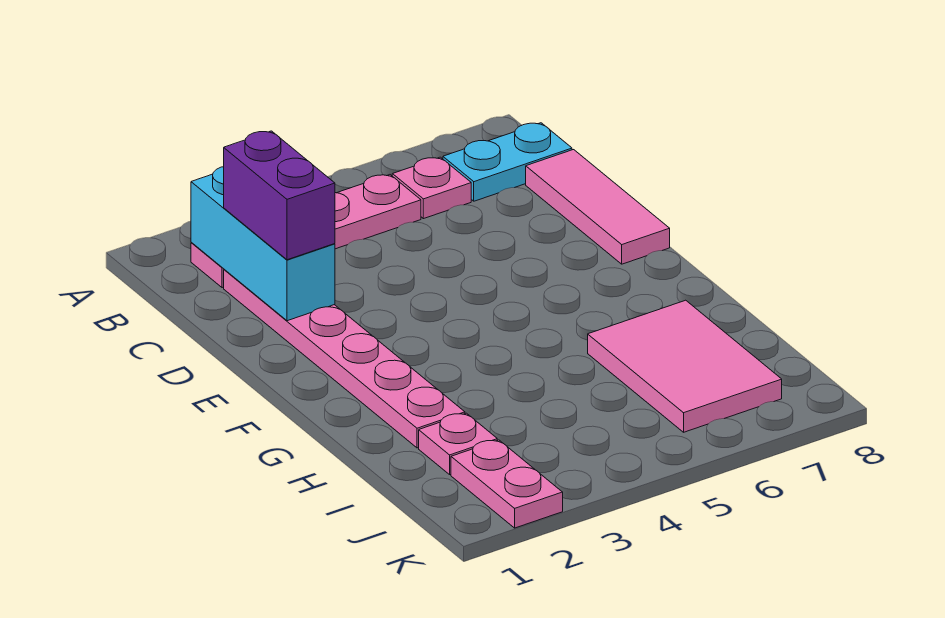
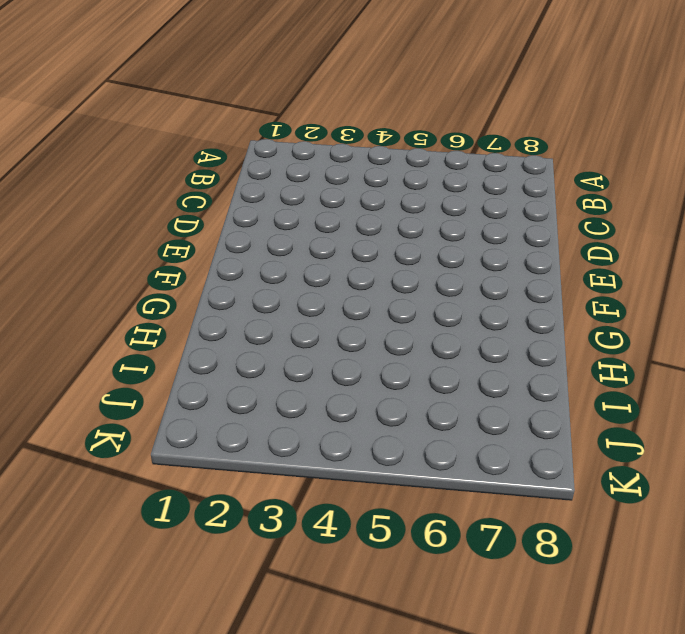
none -> pink plate B2:B5 level 1
none -> pink plate B6 level 1

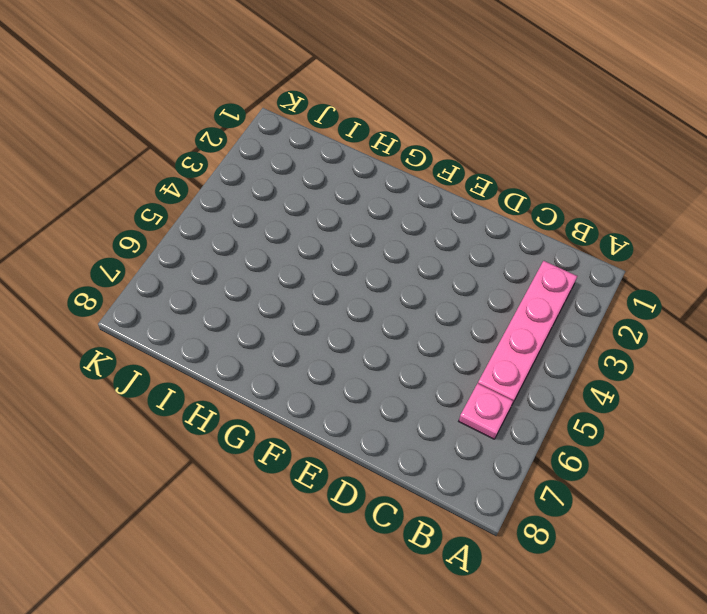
none -> cyan plate B7:B8 level 1
none -> pink plate C2:H2 level 1

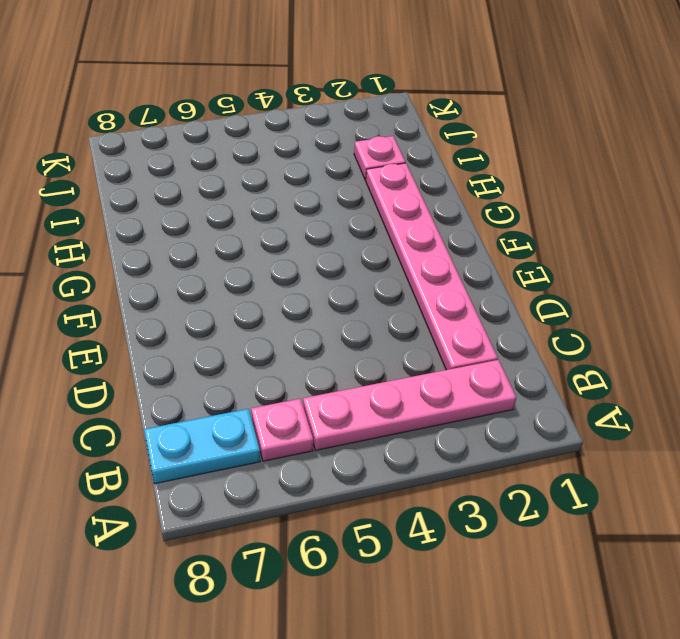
none -> pink tile C8:E8 level 1
none -> pink tile H6:J7 level 1

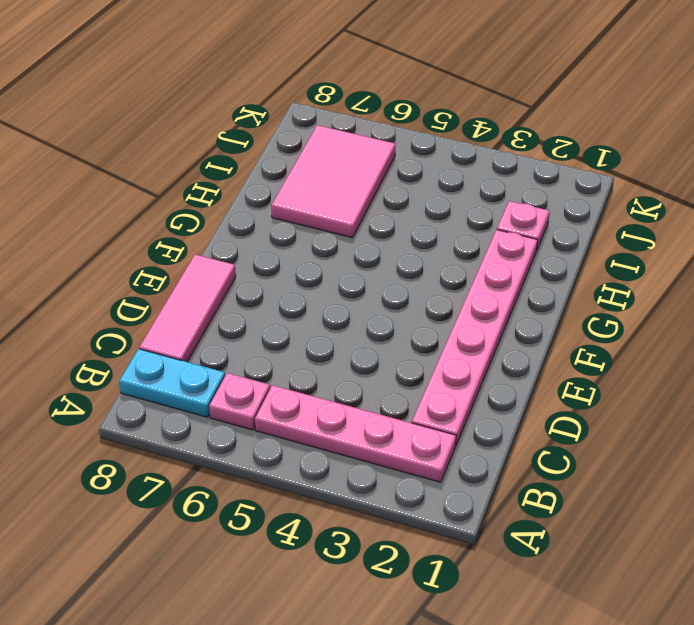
none -> pink plate J2:K2 level 1
none -> cyan brick B2:D2 level 2

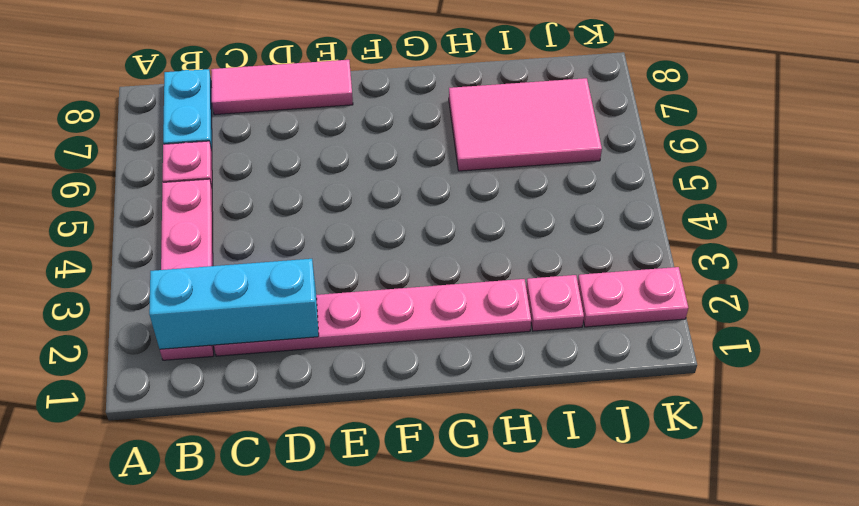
none -> purple brick C2:D2 level 3

